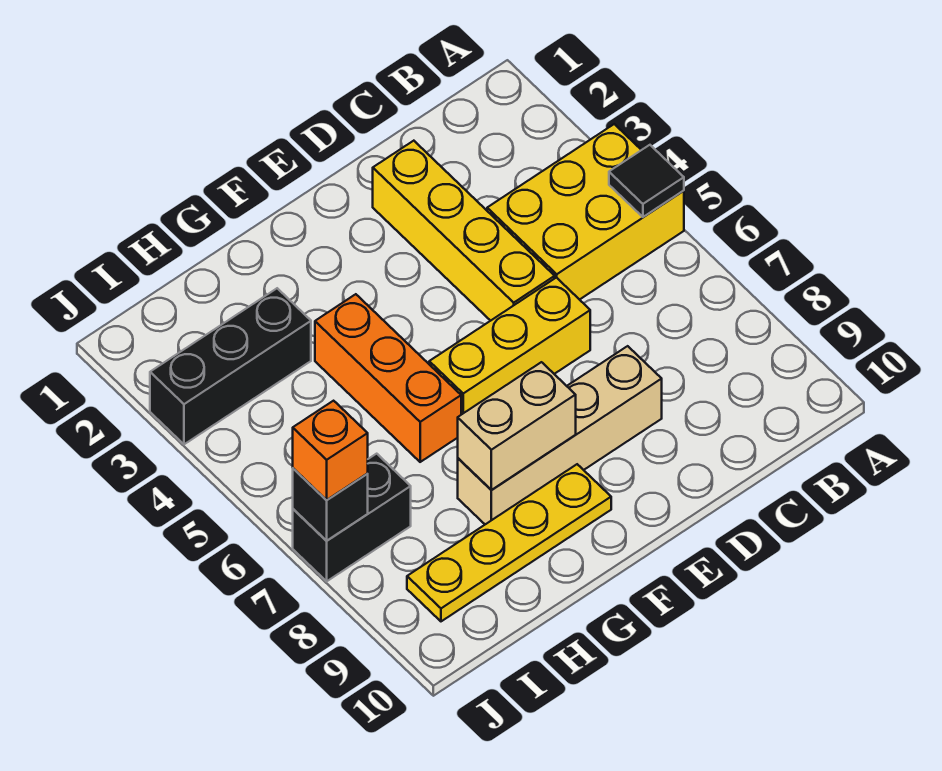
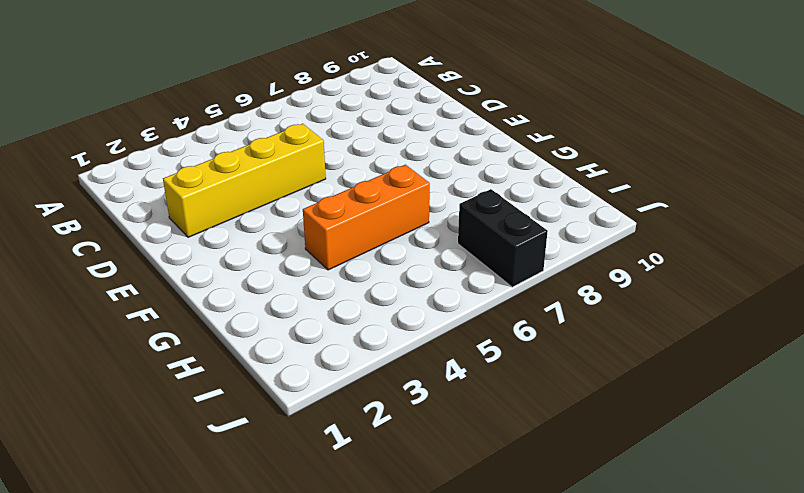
none -> yellow brick A4:C5 level 1
none -> yellow brick D6:F6 level 1
none -> tan brick D8:G8 level 1

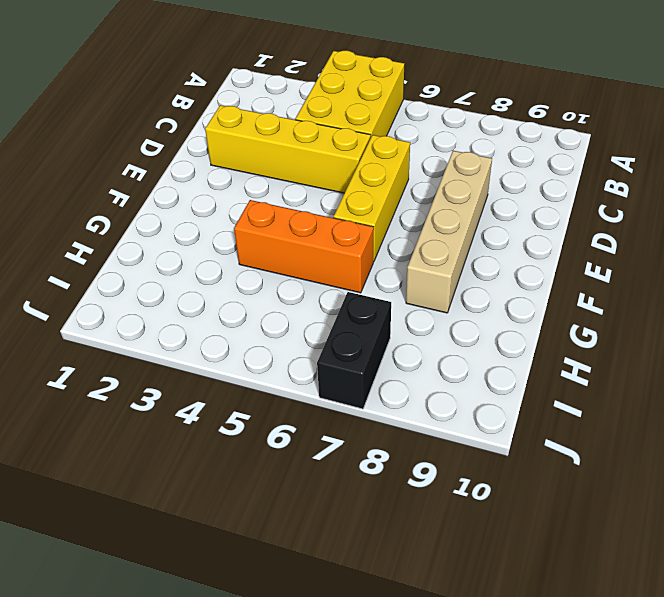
none -> yellow plate F9:I9 level 1
none -> black brick H3:J3 level 1
none -> black tile A5 level 2

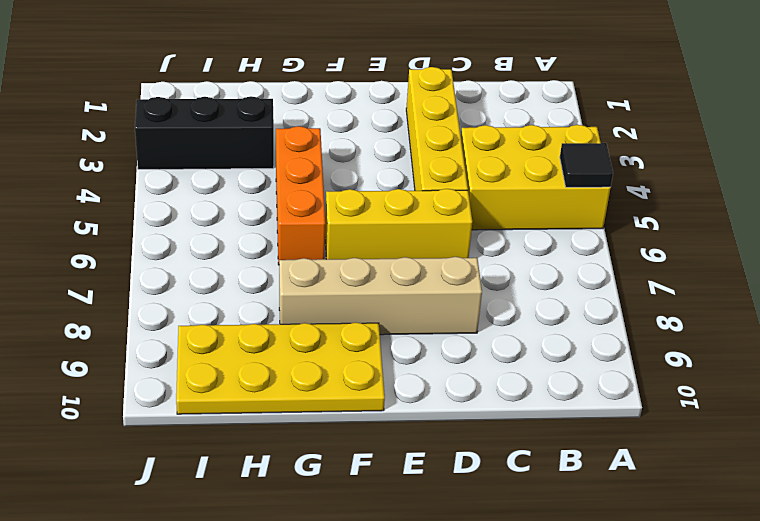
yellow plate F9:I10 level 1 -> yellow plate F9:I9 level 1
none -> black brick I7:J7 level 1
none -> tan brick F8:G8 level 2
none -> black brick J7 level 2

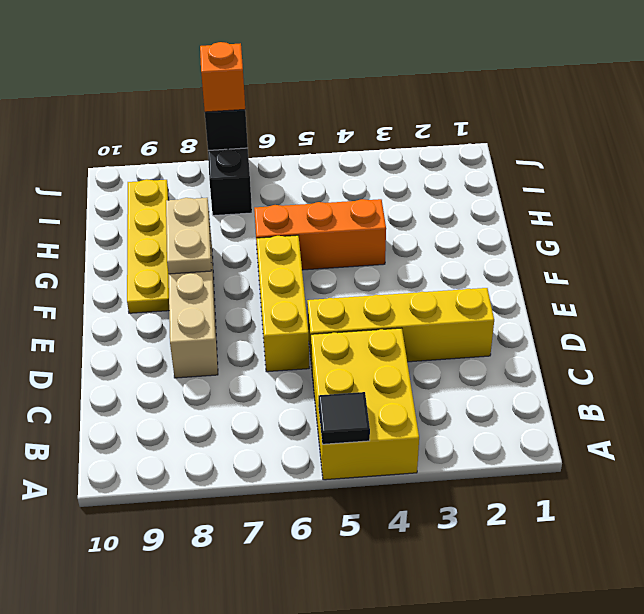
tan plate F8:G8 level 2 -> tan brick F8:G8 level 2
none -> black brick H3:J3 level 1

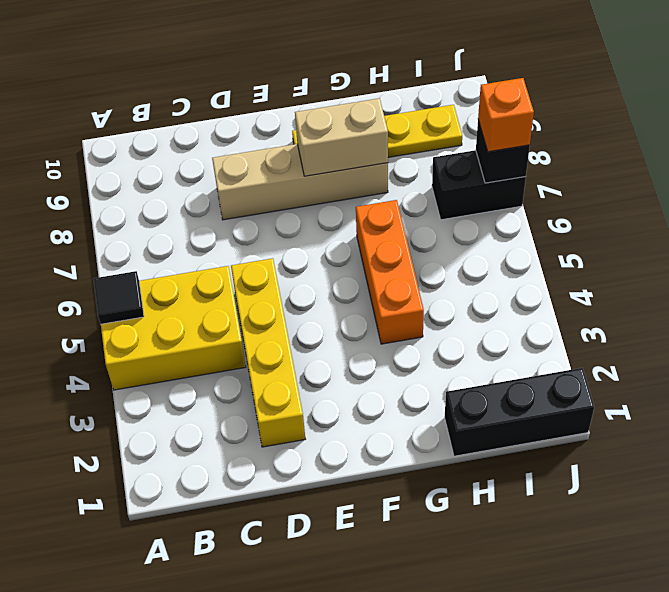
black brick H1:J1 level 1 -> black brick H3:J3 level 1
none -> yellow brick D6:F6 level 1

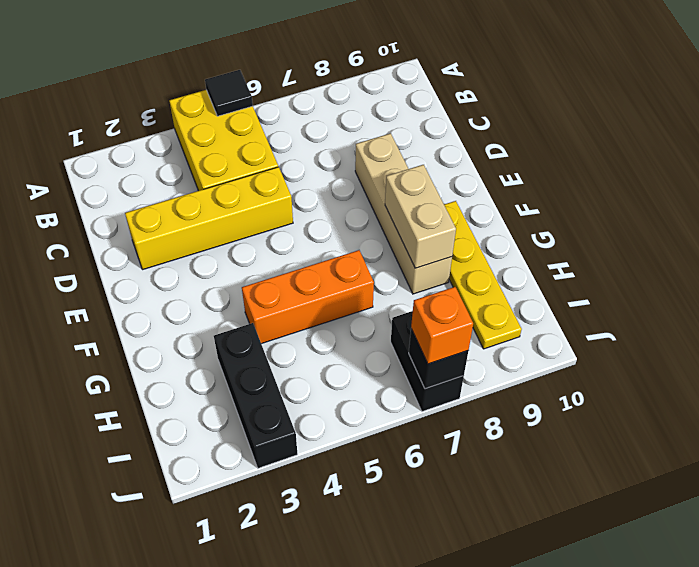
none -> yellow brick D6:F6 level 1

